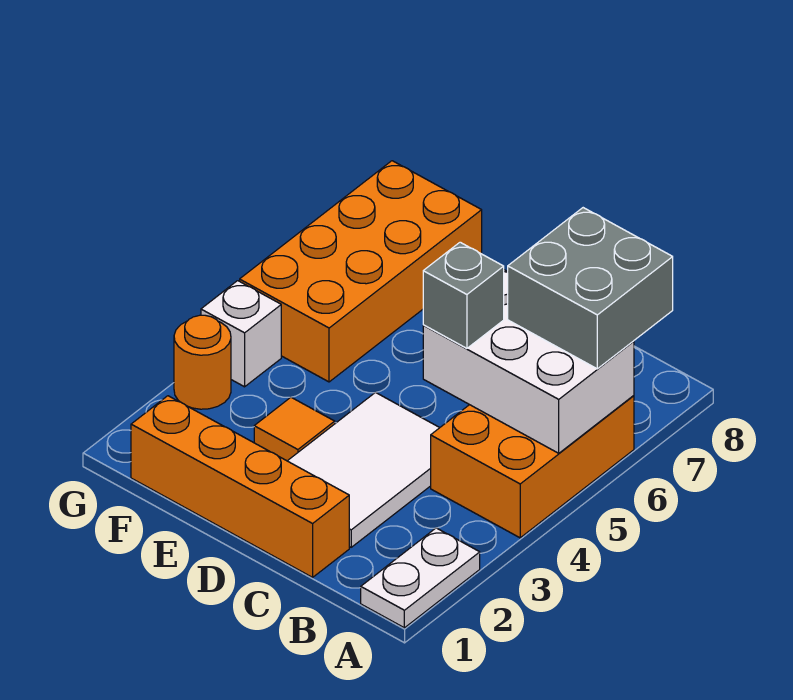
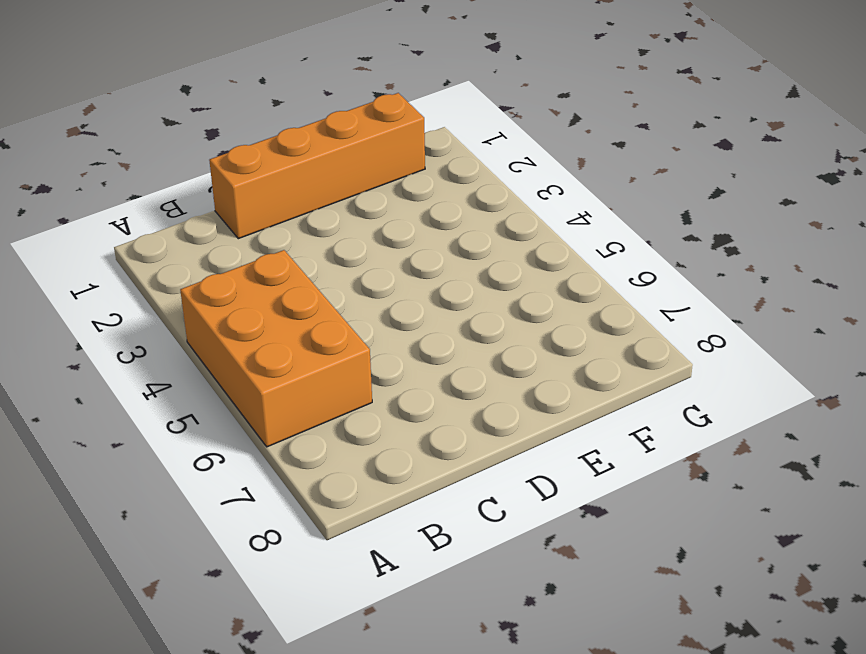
none -> white plate A1:A2 level 1
none -> white tile C2:D4 level 1

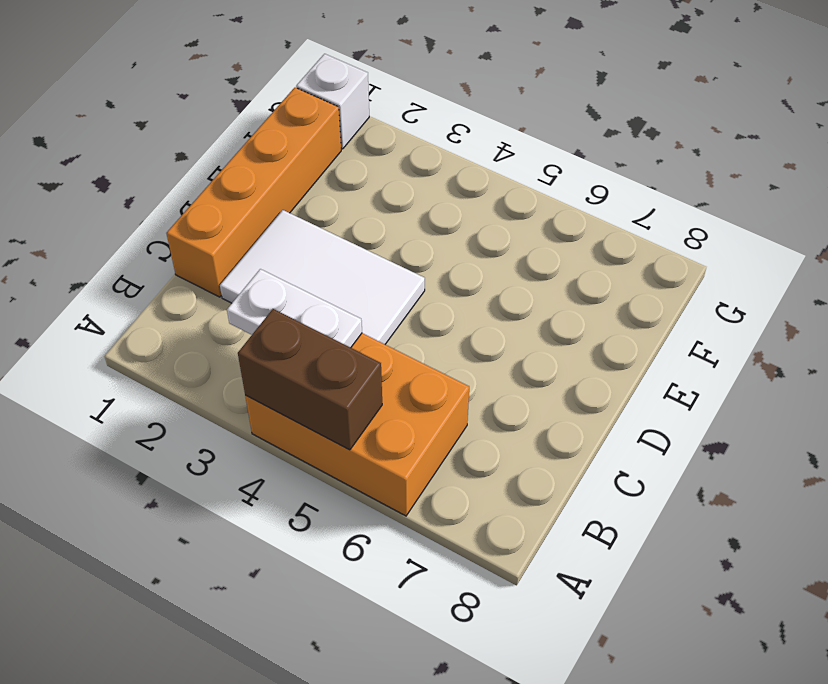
brown brick A4:A5 level 2 -> white brick A5:C6 level 2
white plate B3:B4 level 2 -> white plate A1:A2 level 1
white brick G1 level 1 -> white brick G4 level 1
none -> orange tile E3 level 1
none -> orange brick F5:G8 level 1

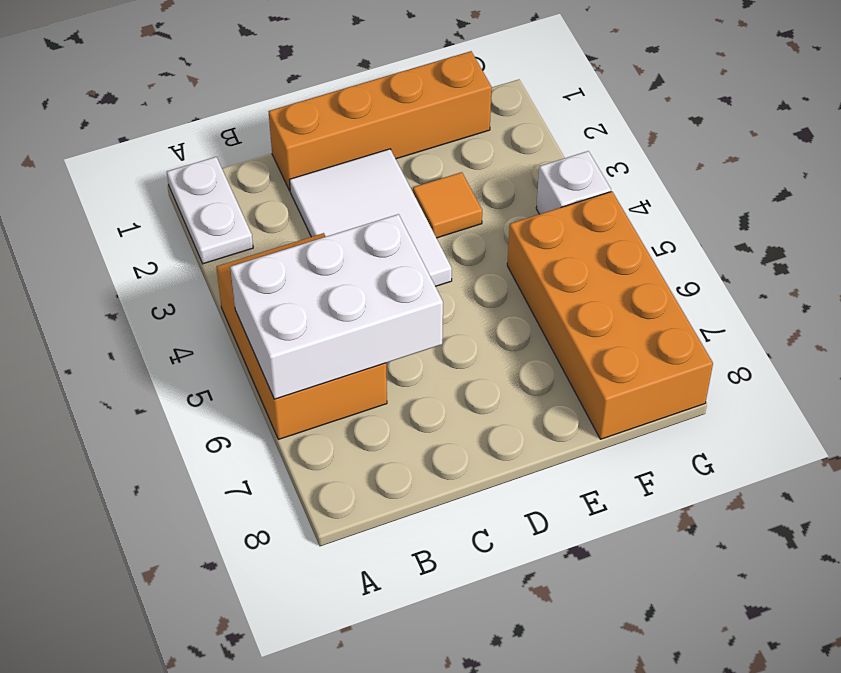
none -> orange round brick G3 level 1
none -> grey brick A6:B7 level 3

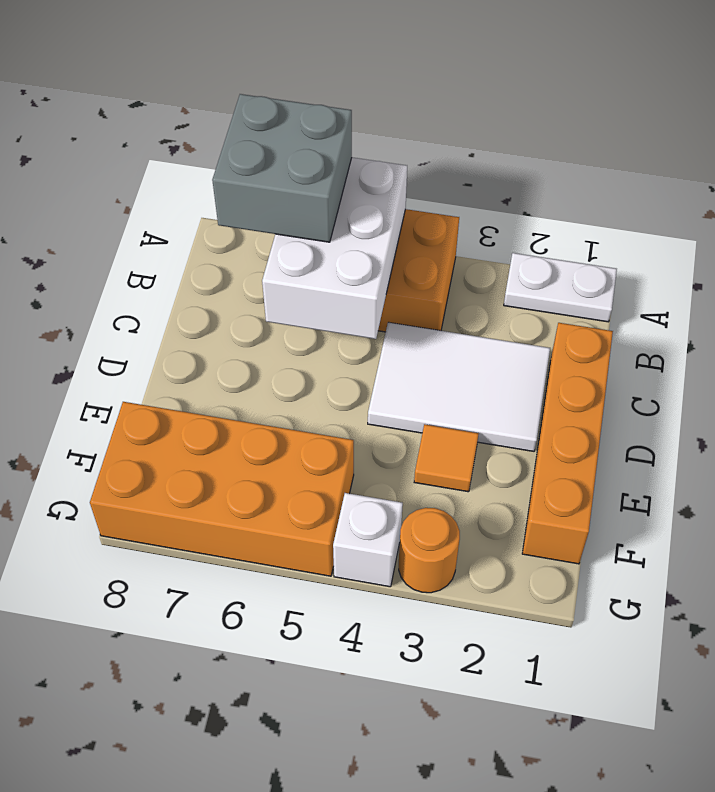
none -> grey brick C5 level 3

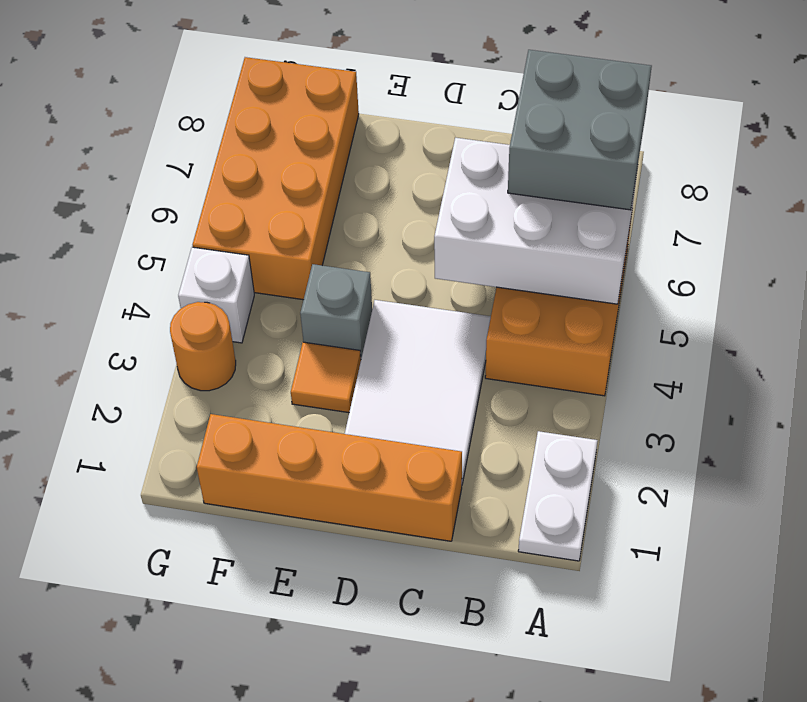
grey brick E4 level 1 -> grey brick C5 level 3

